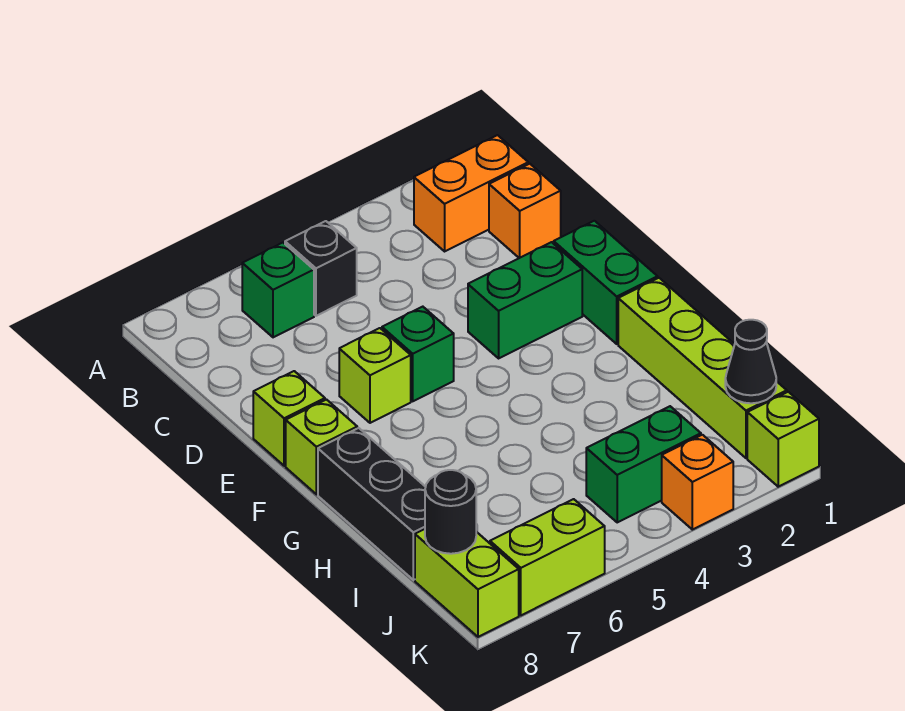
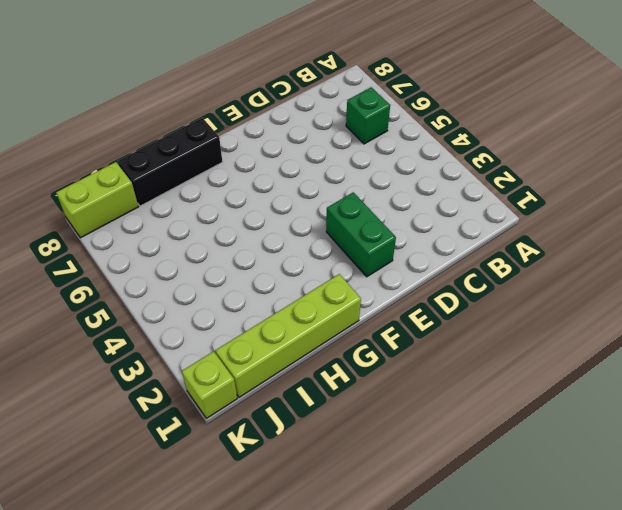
none -> orange brick B1:B2 level 1
none -> black brick B5 level 1
none -> orange brick C1 level 1

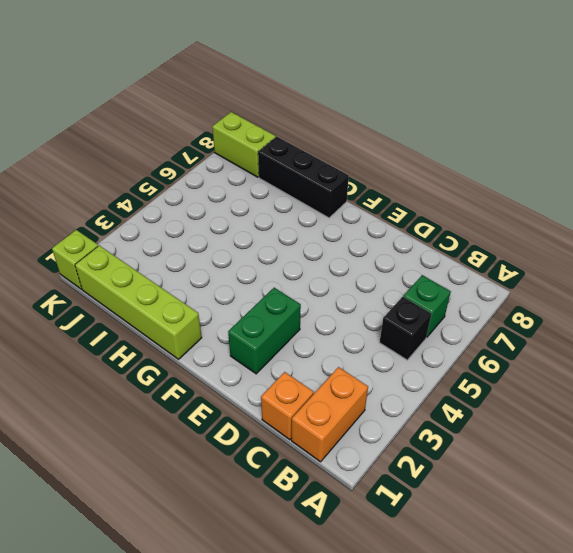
none -> green brick E1:F1 level 1
none -> green brick E5 level 1
none -> lime brick E6 level 1

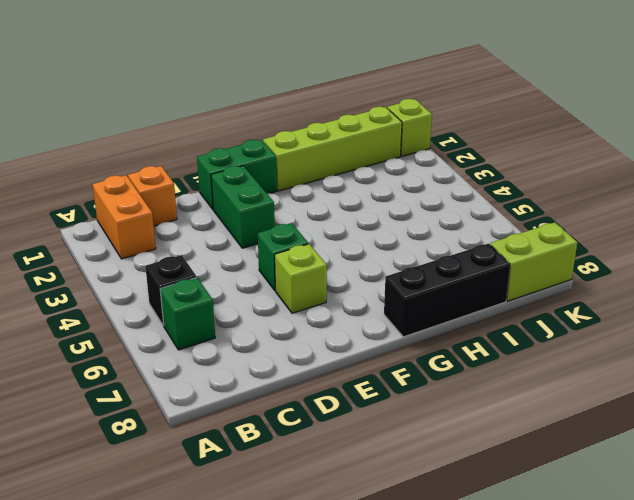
none -> lime brick E8 level 1
none -> lime brick F8 level 1
none -> green brick J3:J4 level 1

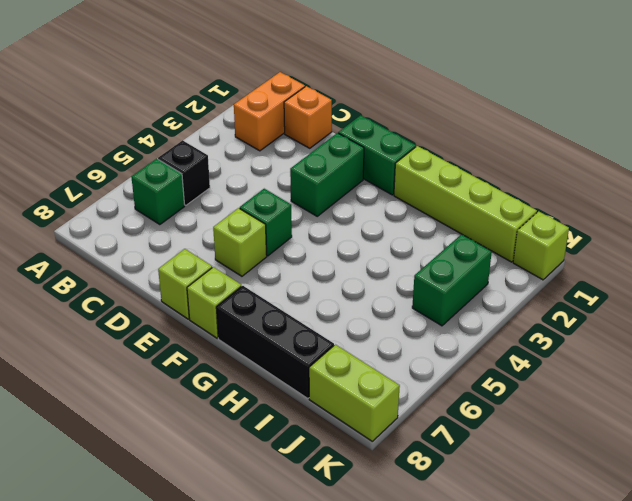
none -> orange brick K3 level 1
none -> lime brick K6:K7 level 1
none -> black cone J1 level 2

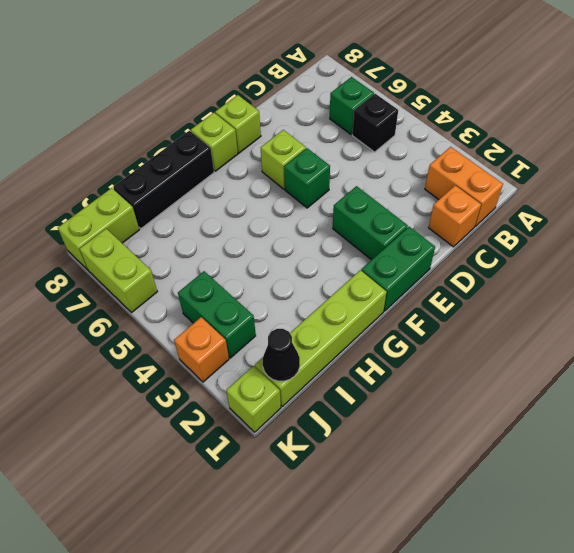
none -> black round brick J8 level 2

